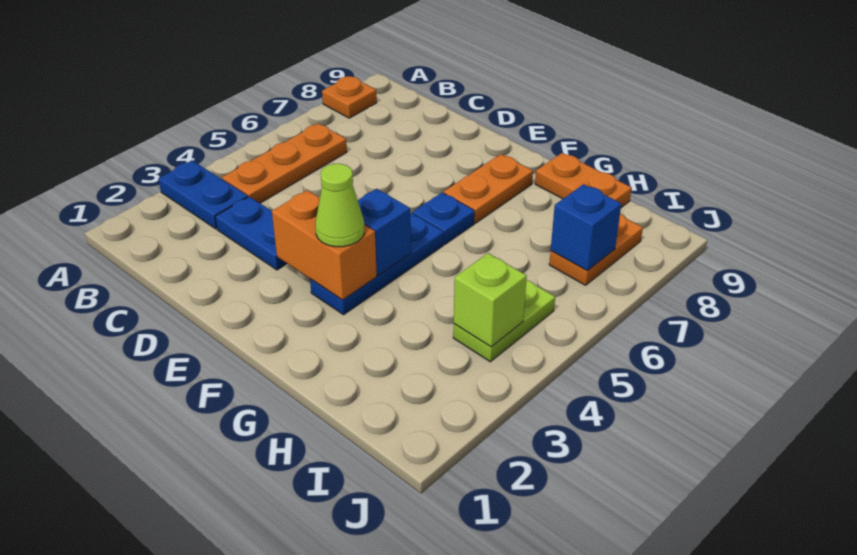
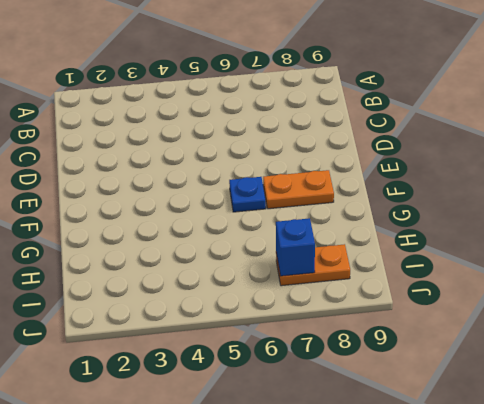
none -> blue plate A3:B3 level 1
none -> orange plate A8 level 1
none -> orange plate B4:B6 level 1

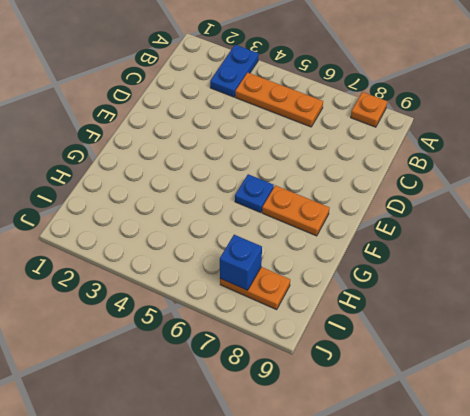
none -> blue plate C3:D3 level 1
none -> blue plate F3:F5 level 1
none -> orange plate G9:H9 level 1

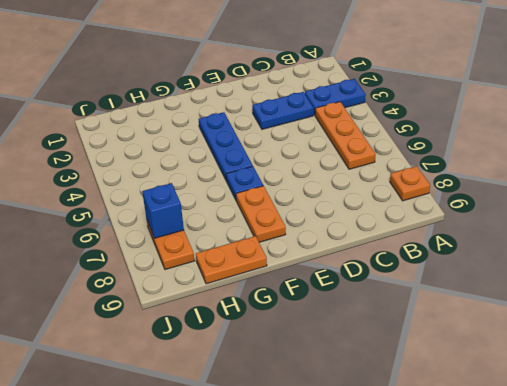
none -> lime plate I4:I5 level 1
none -> orange brick E3:F3 level 2
none -> blue brick F4 level 2

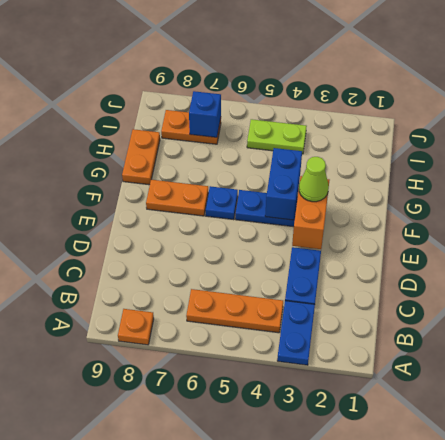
blue brick F4:G4 level 2 -> blue brick F4 level 2
none -> lime brick I4 level 2

